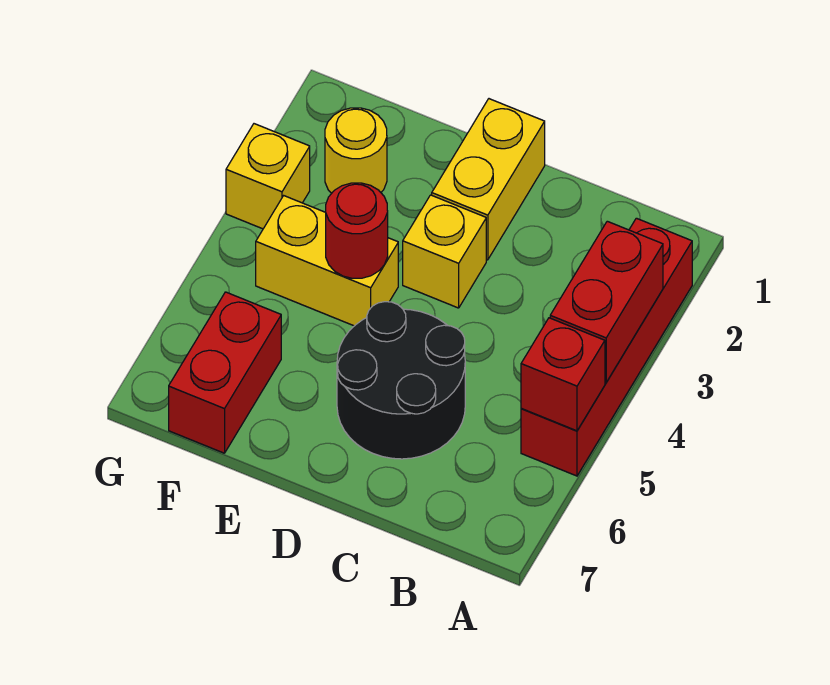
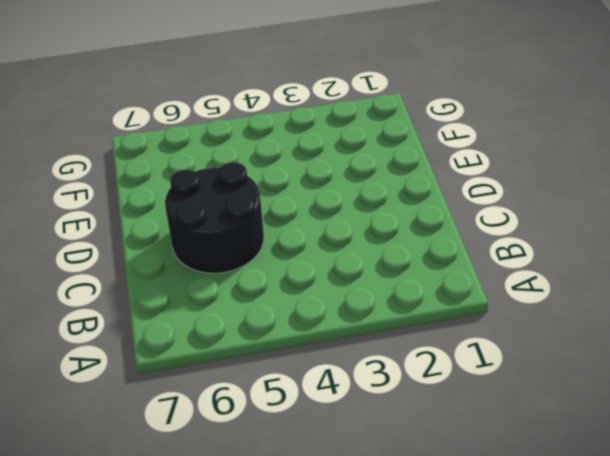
none -> red brick A2:A5 level 1
none -> yellow brick D1:D2 level 1

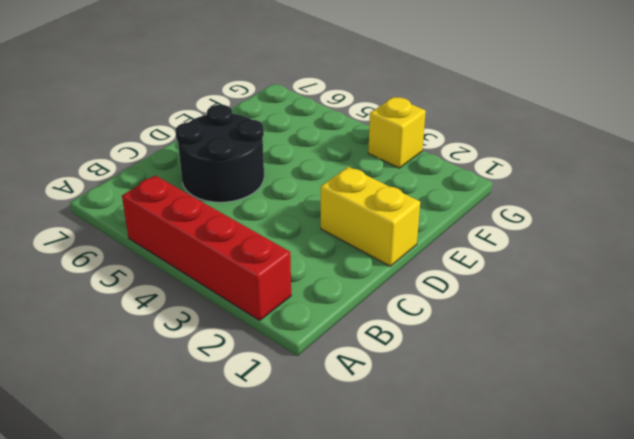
none -> yellow brick D3 level 1
none -> yellow brick E4:F4 level 1

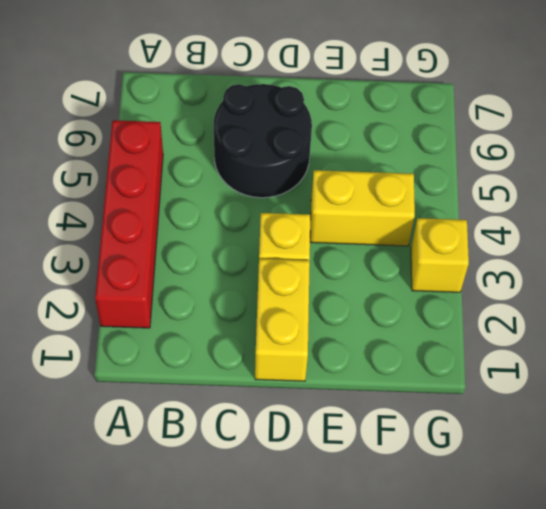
none -> yellow round brick F2 level 1
none -> red brick F6:F7 level 1

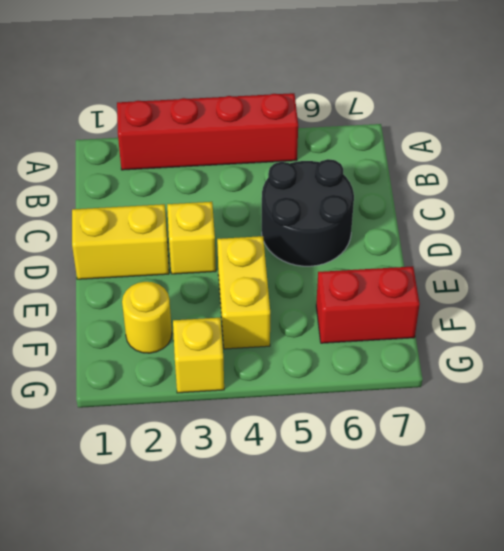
none -> red brick A3:A4 level 2
none -> red brick A5 level 2

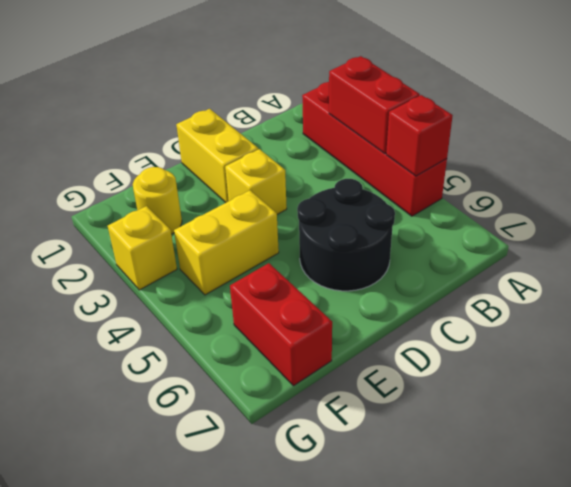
none -> red round brick E4 level 2

